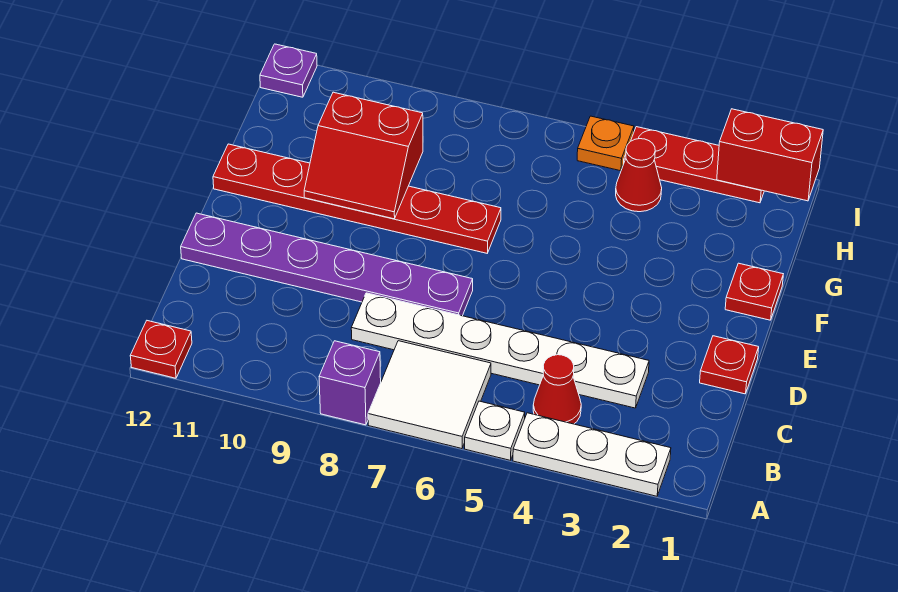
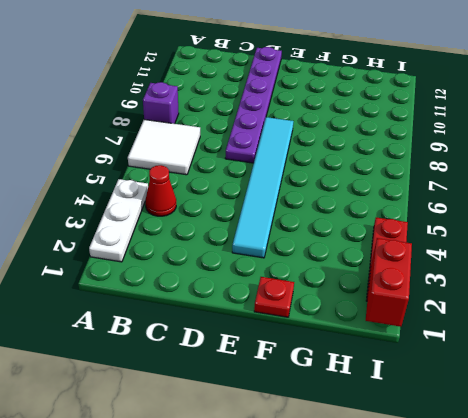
cyan tile E3:E8 level 1 -> none
none -> white plate A5 level 1
none -> red plate A12 level 1
none -> white plate C3:C8 level 1

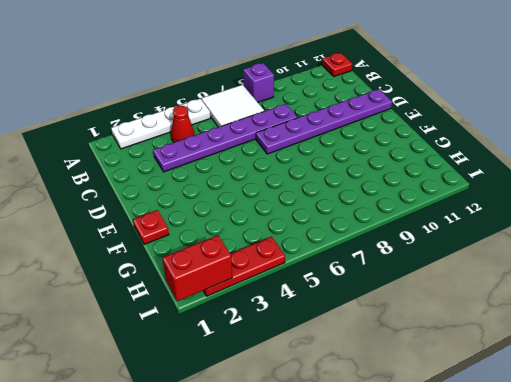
purple plate C3:C8 level 1 -> white plate C3:C8 level 1
none -> red plate D1 level 1
none -> red plate F7:F12 level 1
none -> red cone H4 level 1

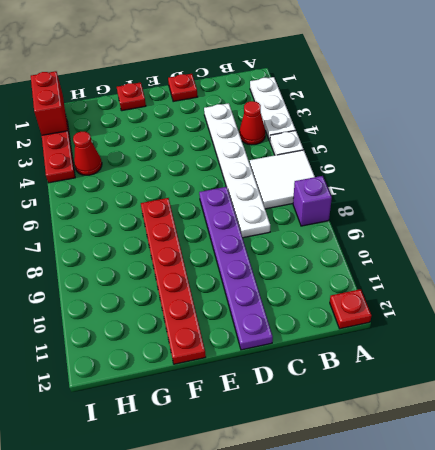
none -> orange plate I5 level 1
none -> purple plate I12 level 1
none -> red slope F9:G10 level 2 top G

